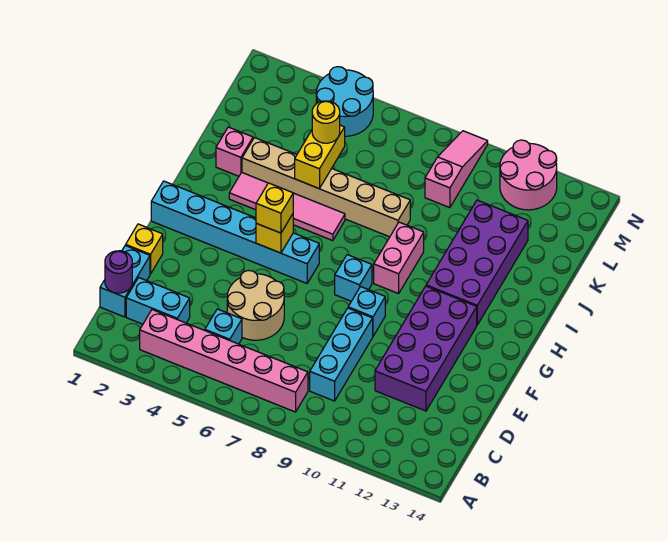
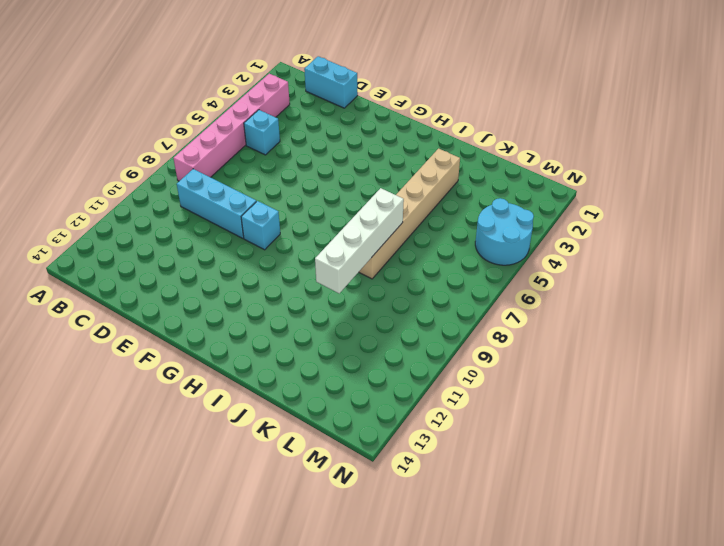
white brick J7:J10 level 2 -> none
none -> cyan brick C2:C3 level 1
none -> tan round brick D5:E6 level 1
none -> purple brick D11:G12 level 1

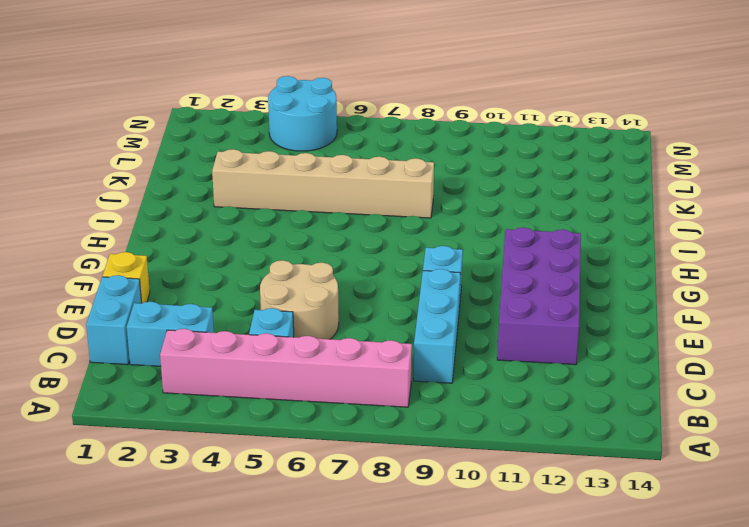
none -> cyan brick G1:G6 level 1
none -> cyan brick G8 level 1
none -> pink brick H9:I9 level 1

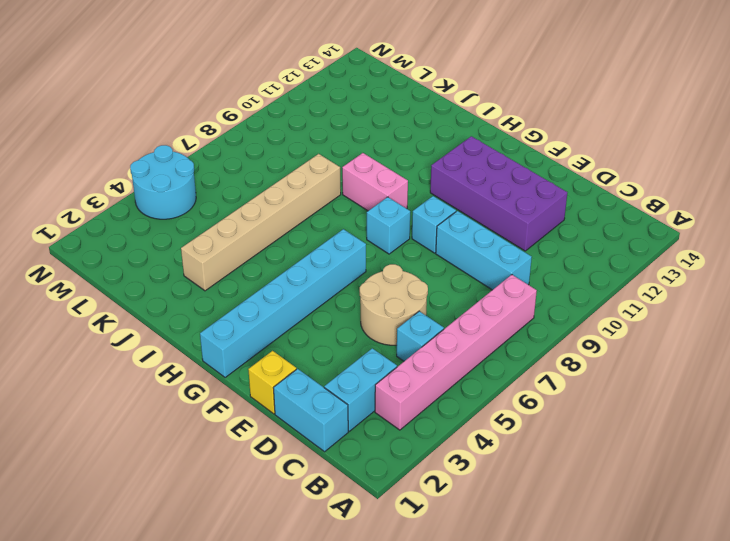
none -> purple brick H11:K12 level 1
none -> pink tile I3:I6 level 1
none -> pink brick J2 level 1

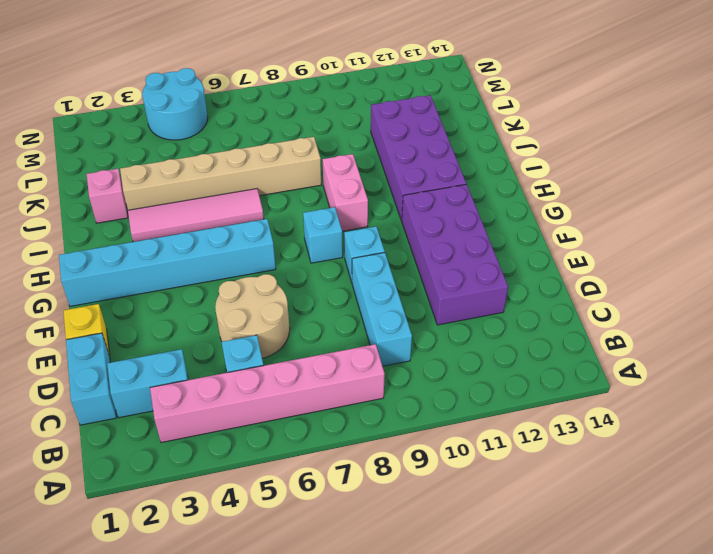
none -> pink slope L9:N9 level 1 top L
none -> pink round brick M11:N12 level 1
none -> purple round brick C1 level 2

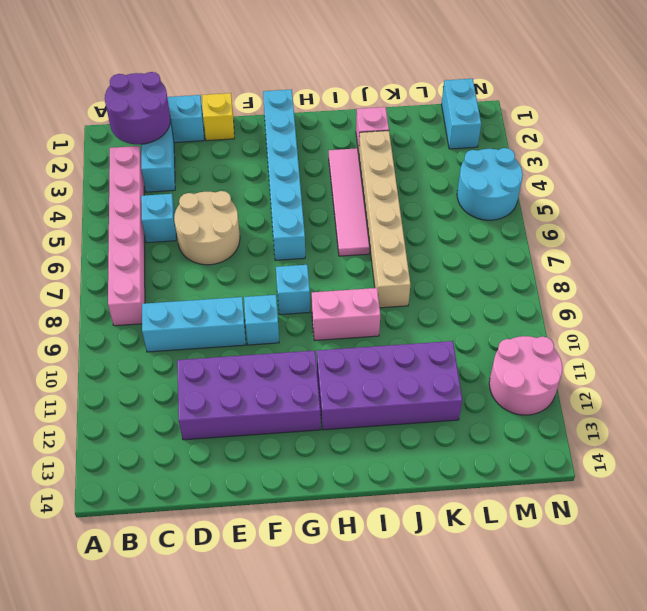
purple round brick B1:C2 level 2 -> purple round brick C1 level 2
cyan brick M1:M2 level 1 -> none
none -> pink slope L9:N9 level 1 top L
none -> yellow brick G5 level 2
none -> yellow brick J5:K5 level 2

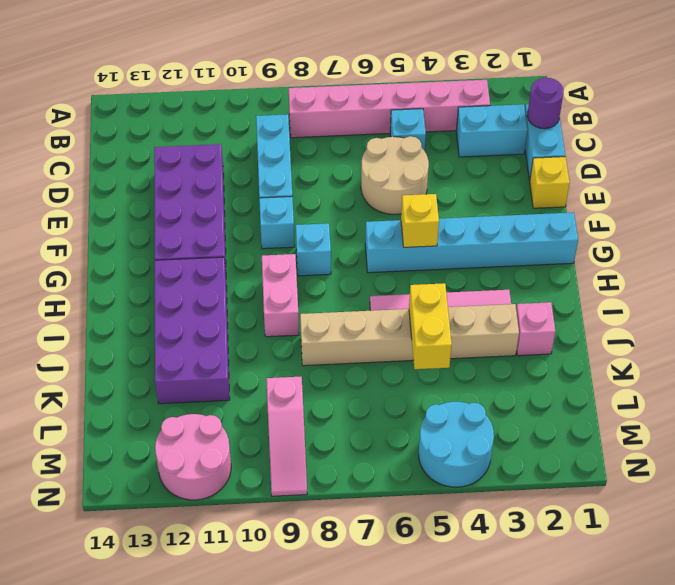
none -> yellow brick G5 level 3
none -> yellow round brick K5 level 3

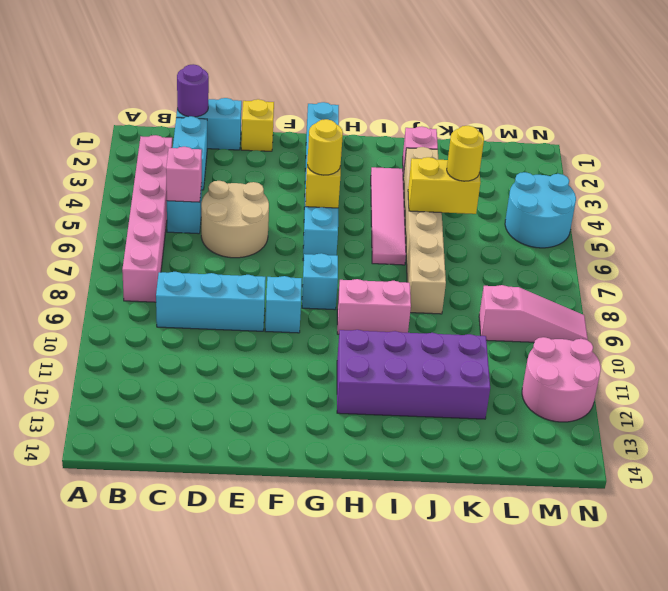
pink brick C5 level 2 -> none
yellow round brick G5 level 3 -> yellow brick G5 level 3
none -> purple brick D11:G12 level 1

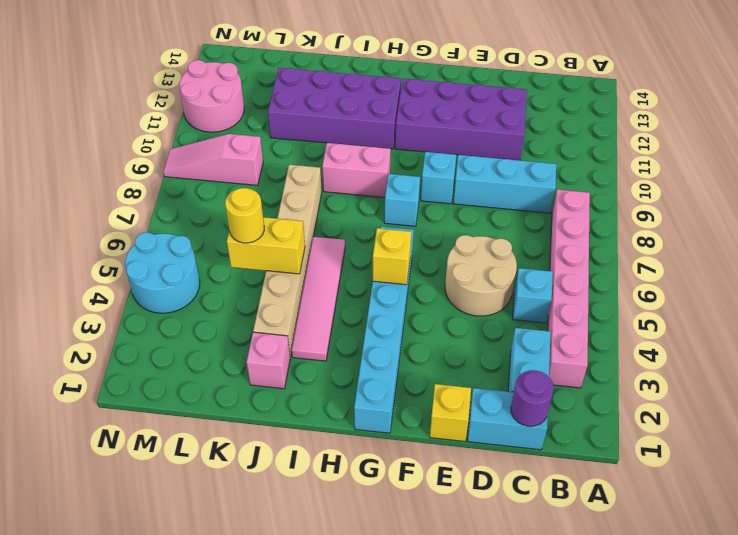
none -> yellow brick G5 level 3

